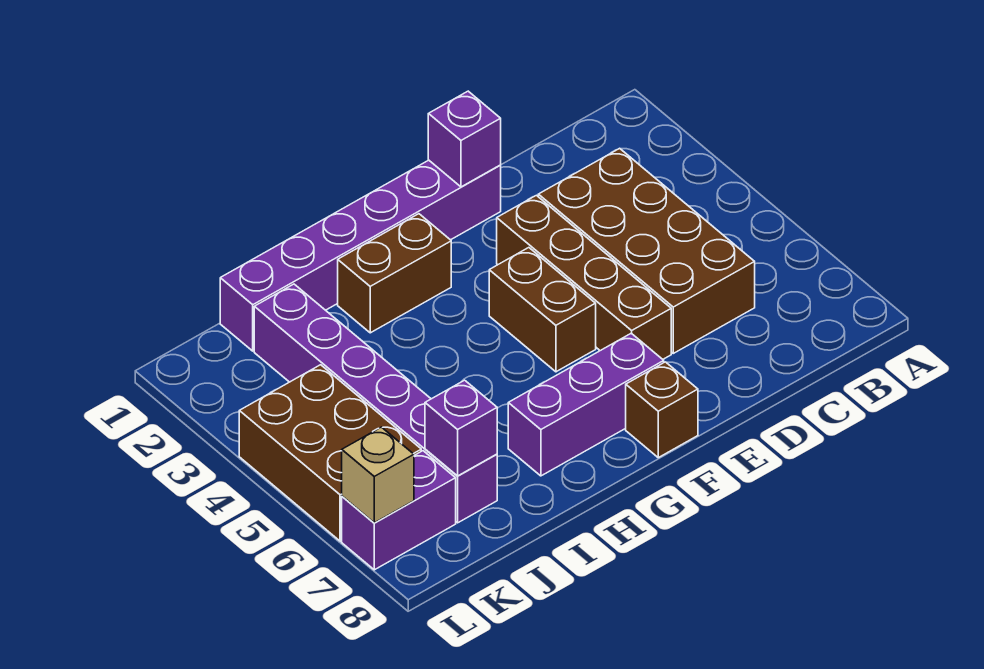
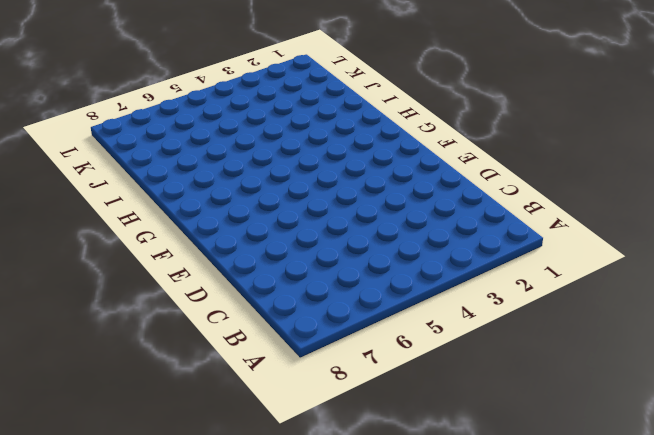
none -> brown brick C3:D6 level 1
none -> purple brick E1:J1 level 1
none -> brown brick E3:E6 level 1

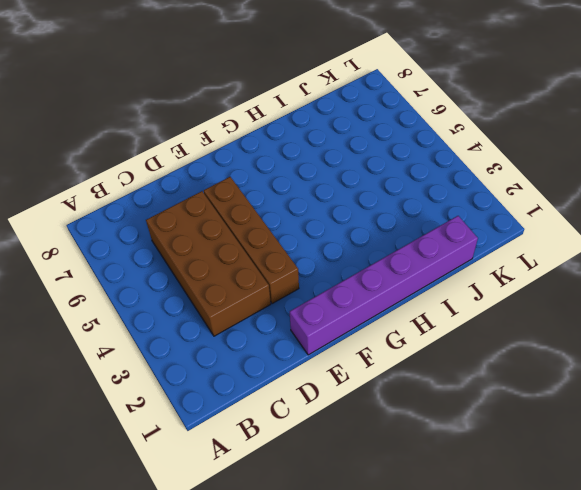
none -> brown brick F4:F5 level 1
none -> purple brick F7:H7 level 1
none -> brown brick F8 level 1

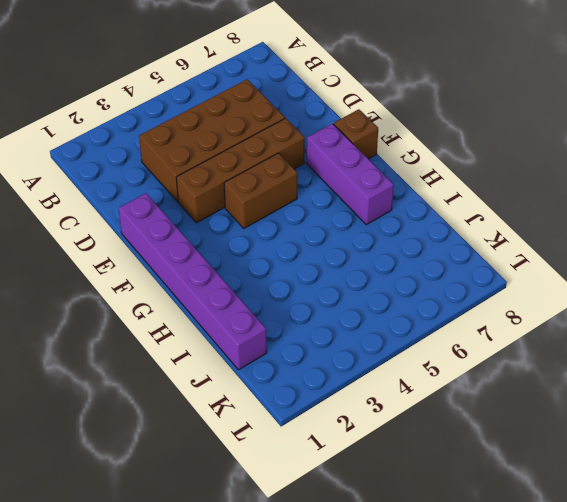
none -> brown brick G2:H2 level 1
none -> purple brick J2:J7 level 1
none -> brown brick K4:L6 level 1

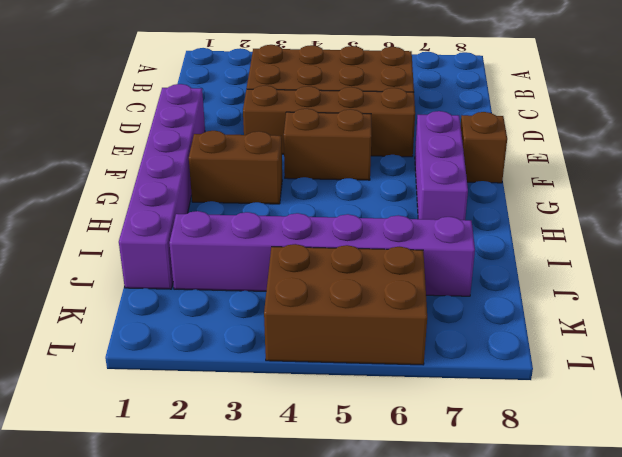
brown brick G2:G3 level 1 -> brown brick G2:H2 level 1
none -> purple brick K7:L7 level 1
none -> purple brick E1 level 2
none -> purple brick J7 level 2

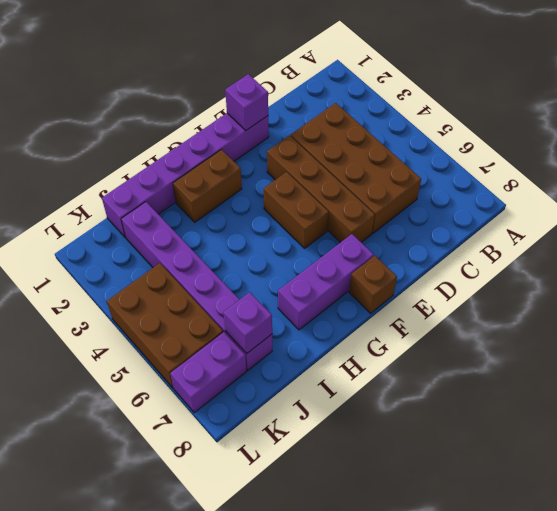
none -> tan brick L7 level 2

